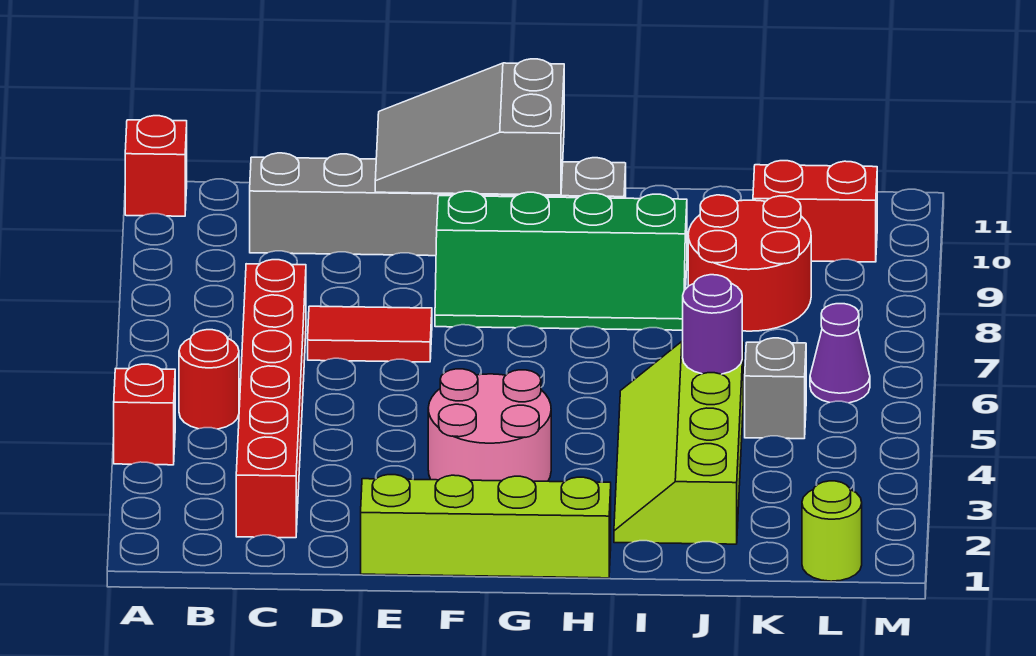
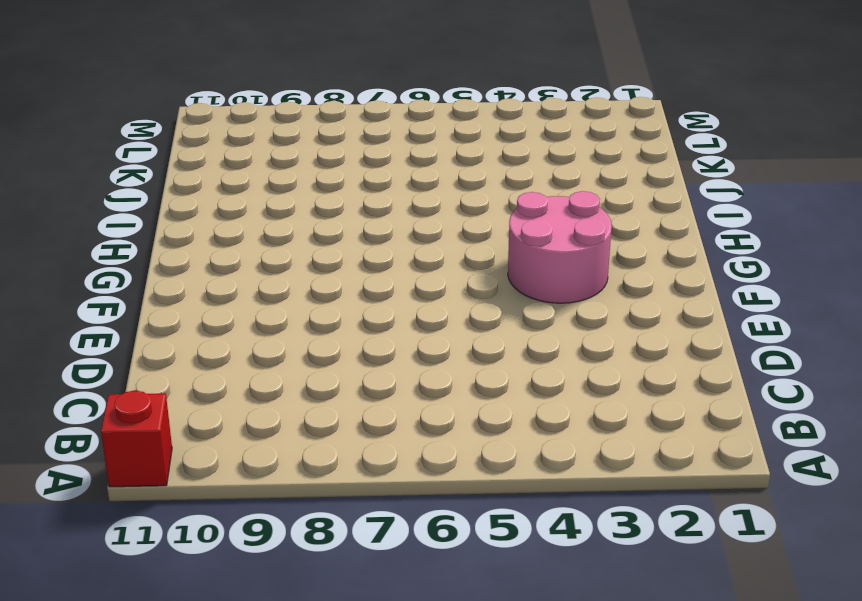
none -> red brick A4 level 1
none -> red round brick B5 level 1
none -> red brick C2:C7 level 1

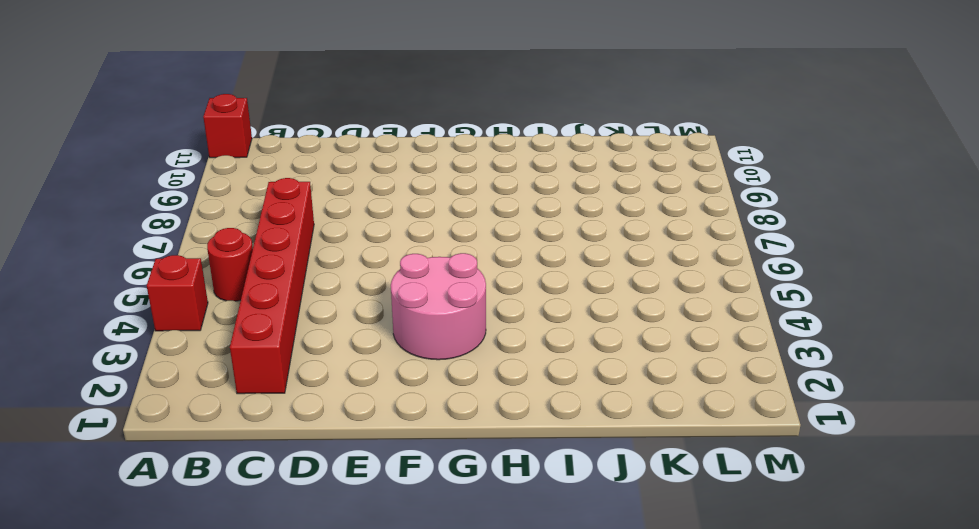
none -> grey brick C10:H10 level 1
none -> red tile D7:E7 level 1
none -> lime brick E1:H1 level 1

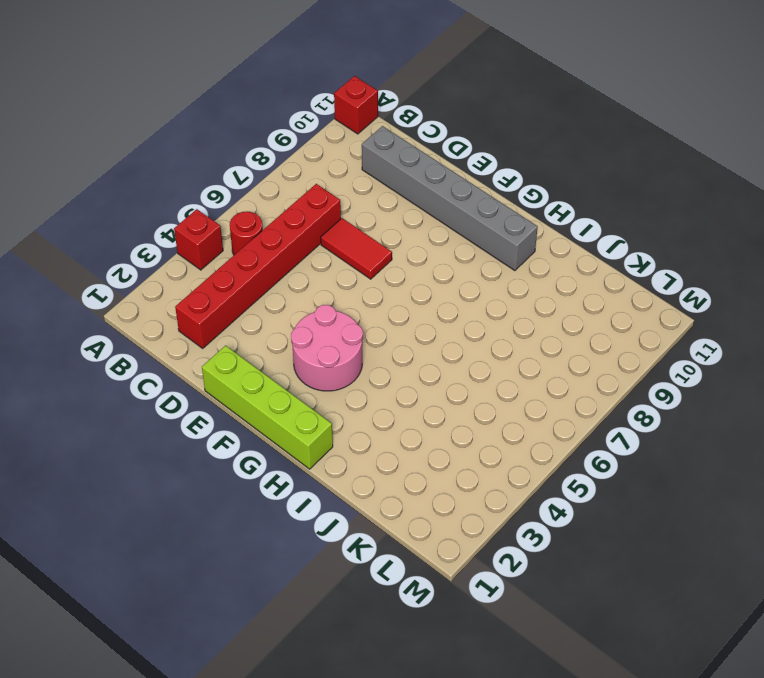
none -> green slope F8:I9 level 1 top 9
none -> lime slope I2:J5 level 1 top J
none -> red round brick J8:K9 level 1

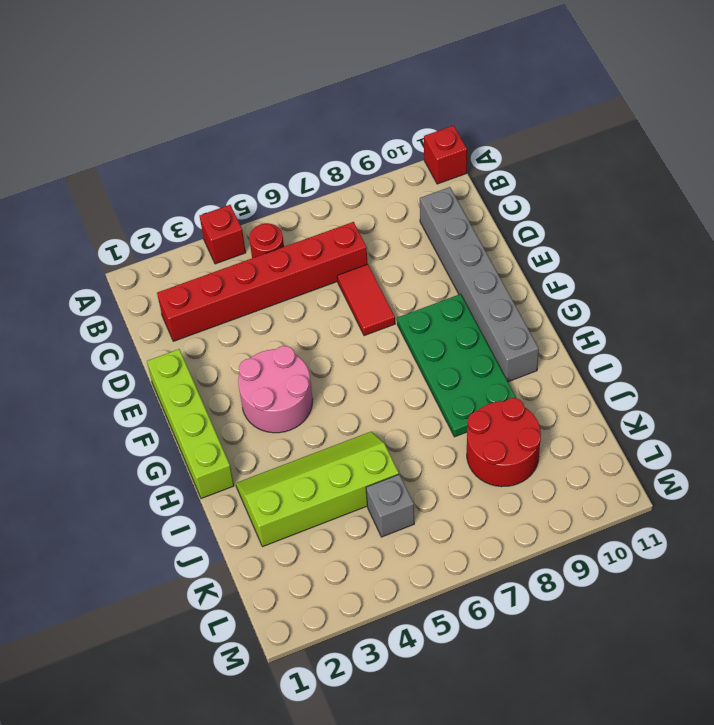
green plate F8:I9 level 1 -> green slope F8:I9 level 1 top 9
none -> red brick K10:L10 level 1
none -> lime round brick L1 level 1
none -> purple cone L6 level 1

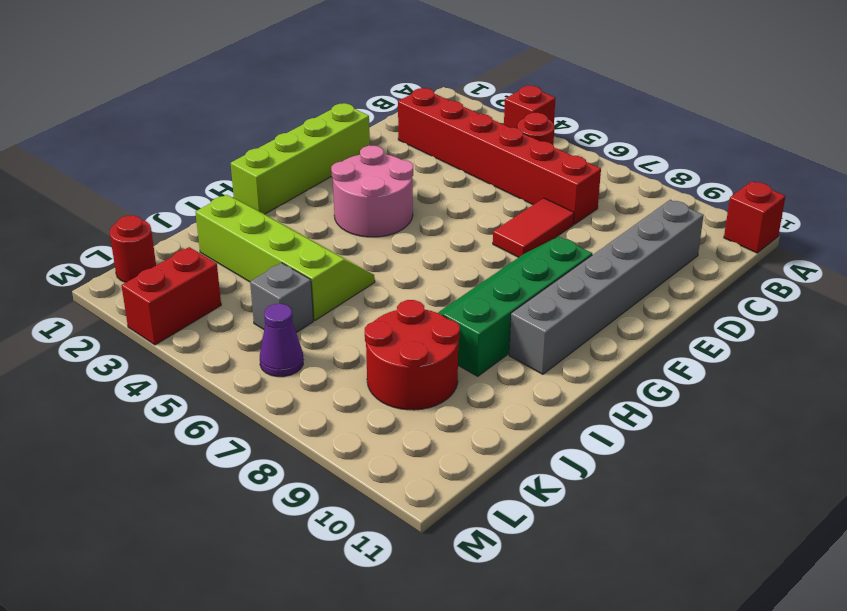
red round brick L1 level 1 -> lime round brick L1 level 1
red brick L3:M3 level 1 -> red brick K10:L10 level 1
none -> grey slope E10:G11 level 2 top G
none -> purple round brick J5 level 2

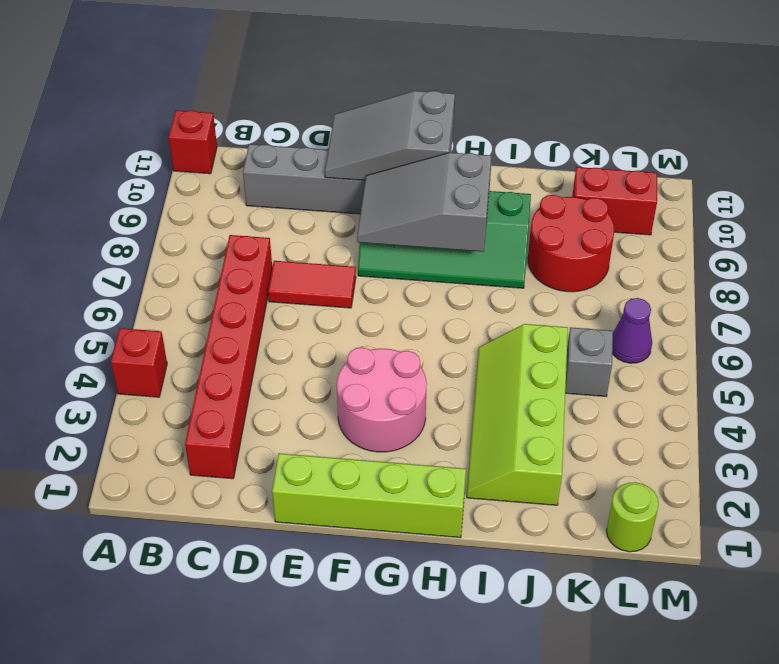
grey slope F8:H9 level 2 top H -> none
none -> red round brick B5 level 1
none -> purple round brick J5 level 2

